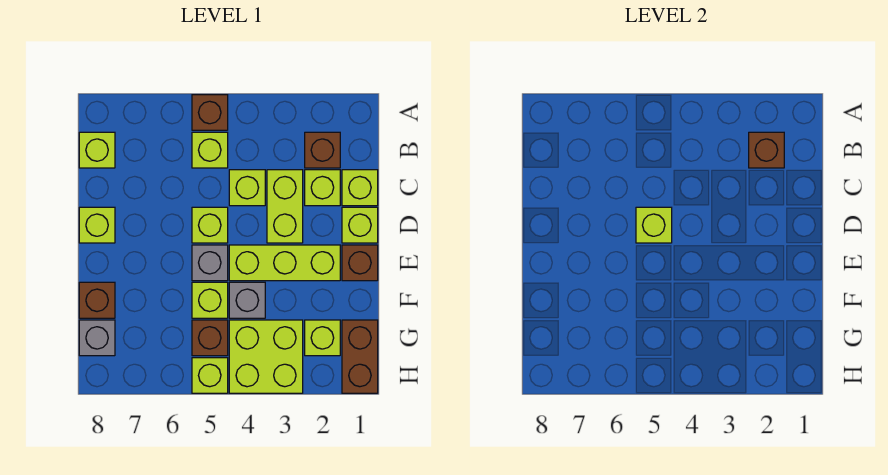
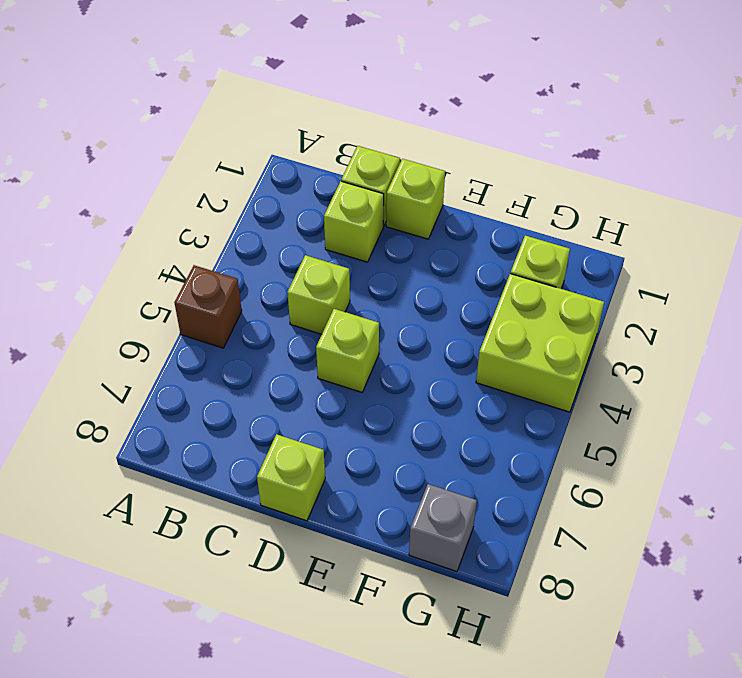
none -> brown brick B2 level 1
none -> lime brick B5 level 1
none -> lime brick B8 level 1

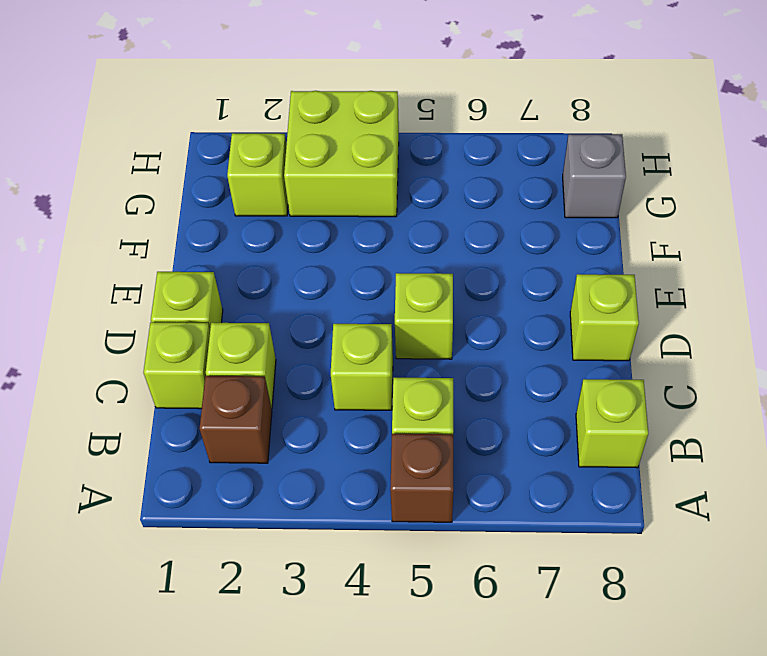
none -> lime brick C3:D3 level 1
none -> brown brick E1 level 1
none -> lime brick E2:E4 level 1

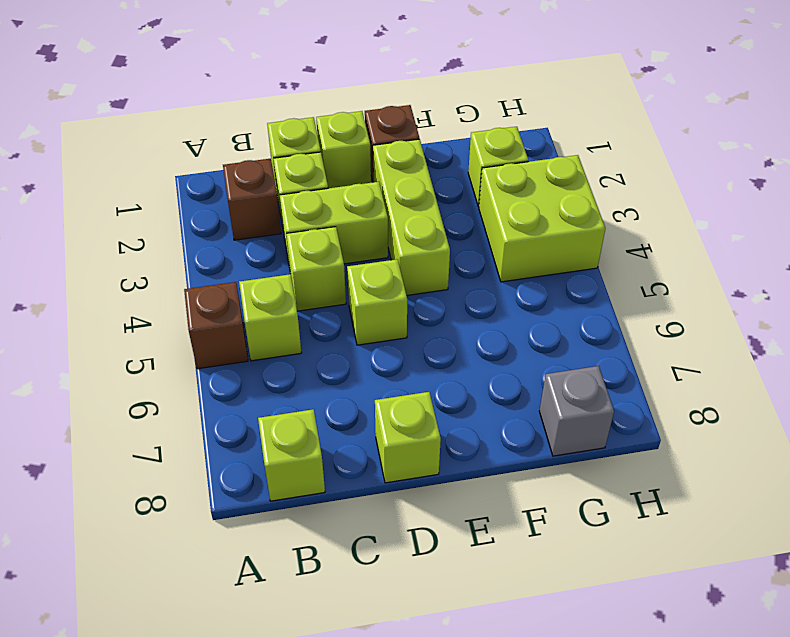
none -> grey brick E5 level 1
none -> grey brick F4 level 1
none -> lime brick F5 level 1

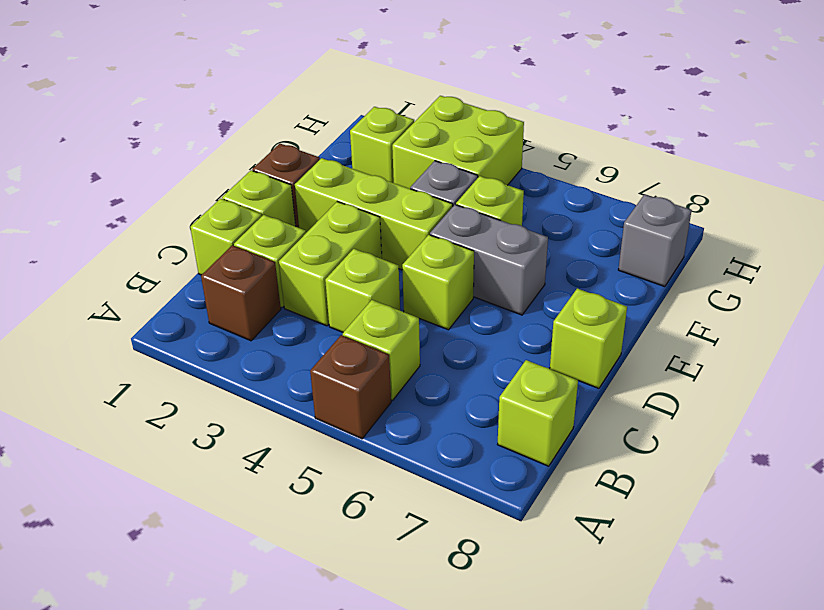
grey brick E5:E6 level 1 -> grey brick E5 level 1
none -> brown brick F8 level 1
none -> brown brick G1:H1 level 1
none -> brown brick G5 level 1

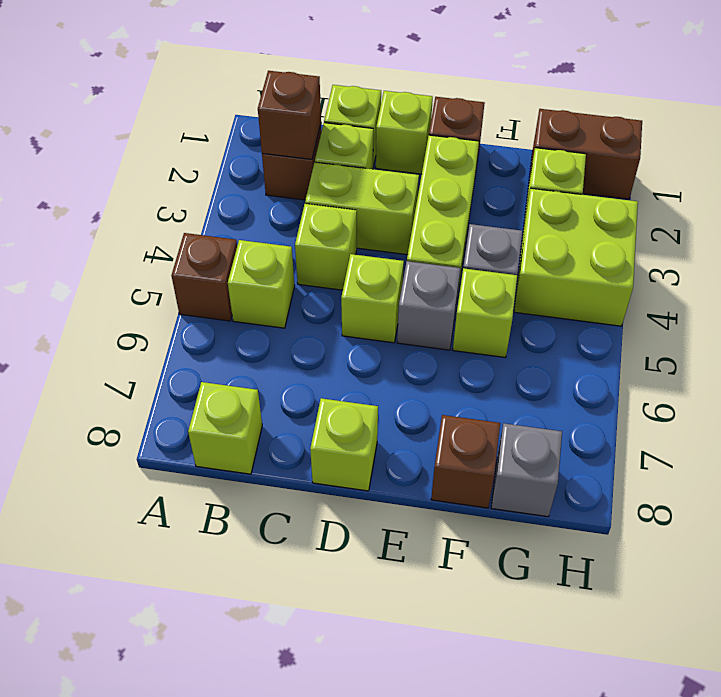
none -> brown brick G5 level 1
none -> lime brick H5 level 1
none -> lime brick D5 level 2

